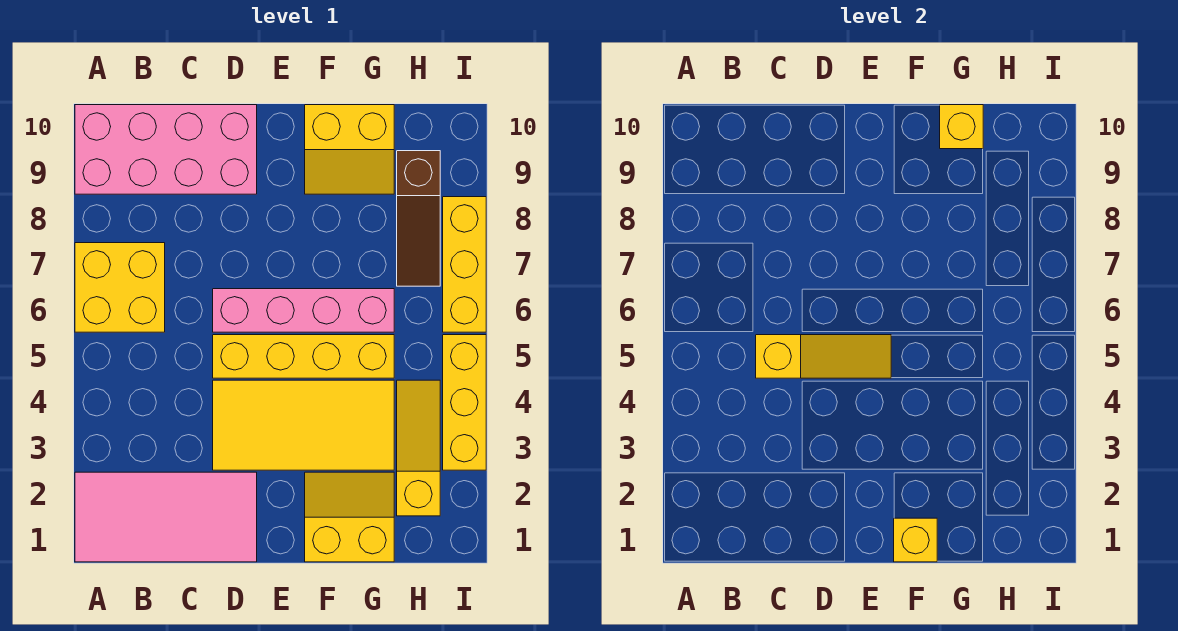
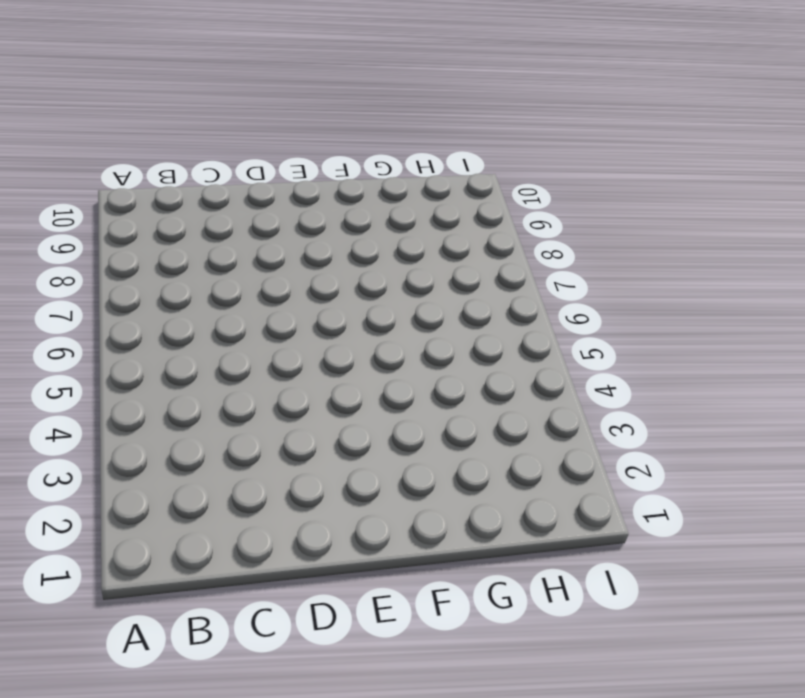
none -> pink tile A1:D2 level 1
none -> yellow brick A6:B7 level 1
none -> pink brick A9:D10 level 1

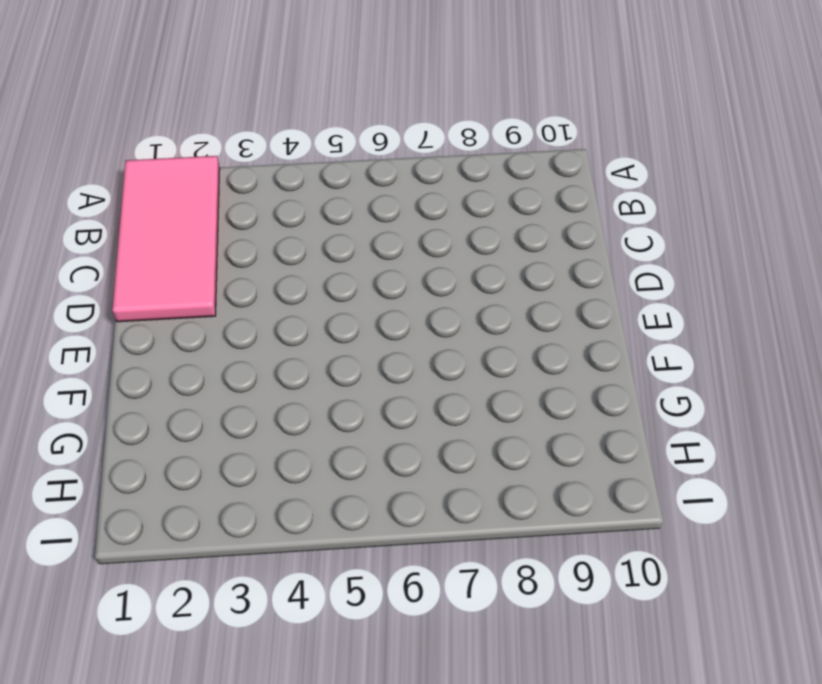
none -> yellow brick A6:B7 level 1
none -> pink brick A9:D10 level 1
none -> yellow tile D3:G4 level 1

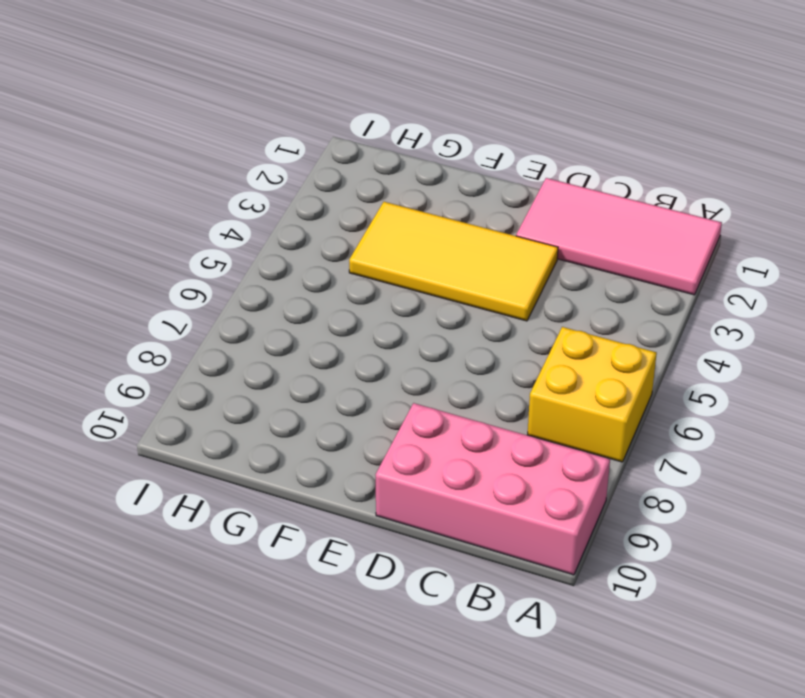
none -> yellow brick D5:G5 level 1
none -> pink brick D6:G6 level 1
none -> yellow slope F1:G2 level 1 top 1

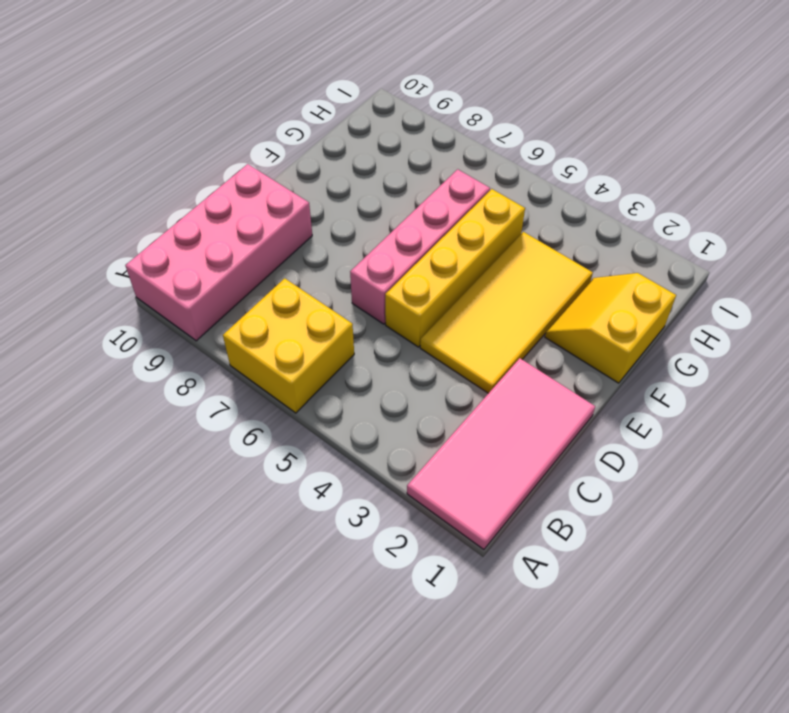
none -> yellow slope F9:G10 level 1 top 10
none -> yellow slope H2:H4 level 1 top 2
none -> brown slope H7:H9 level 1 top 9

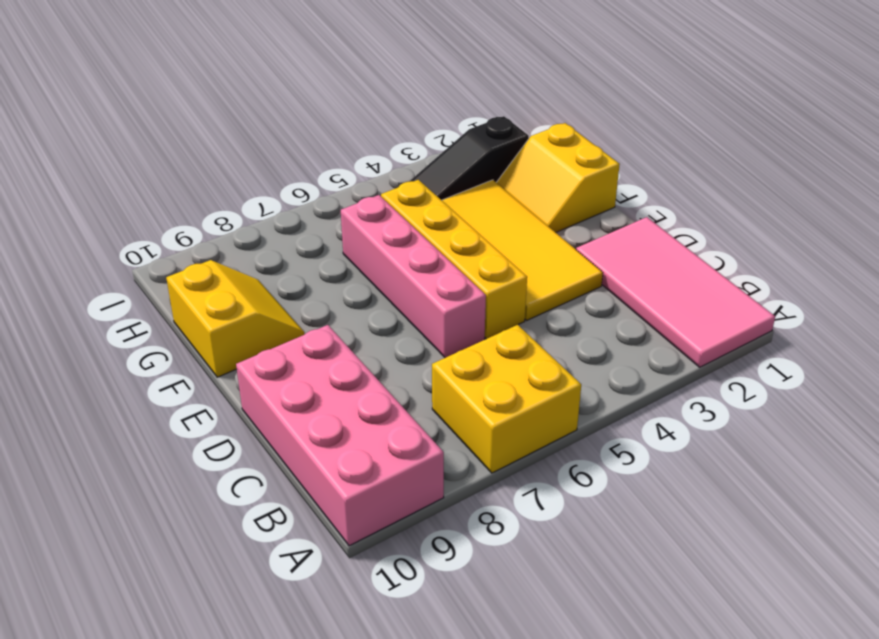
black slope H2:H4 level 1 top 2 -> yellow slope H2:H4 level 1 top 2
none -> brown slope H7:H9 level 1 top 9
none -> yellow brick I3:I5 level 1
none -> yellow brick I6:I8 level 1

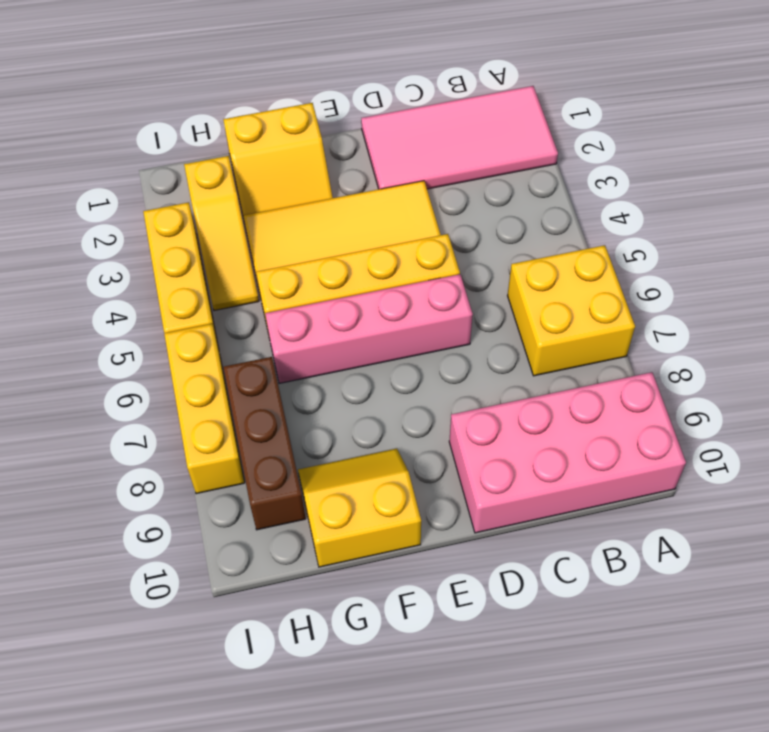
brown brick H7:H9 level 1 -> brown slope H7:H9 level 1 top 9
none -> yellow slope C5:E5 level 2 top C
none -> yellow brick F1 level 2
none -> yellow brick G10 level 2

